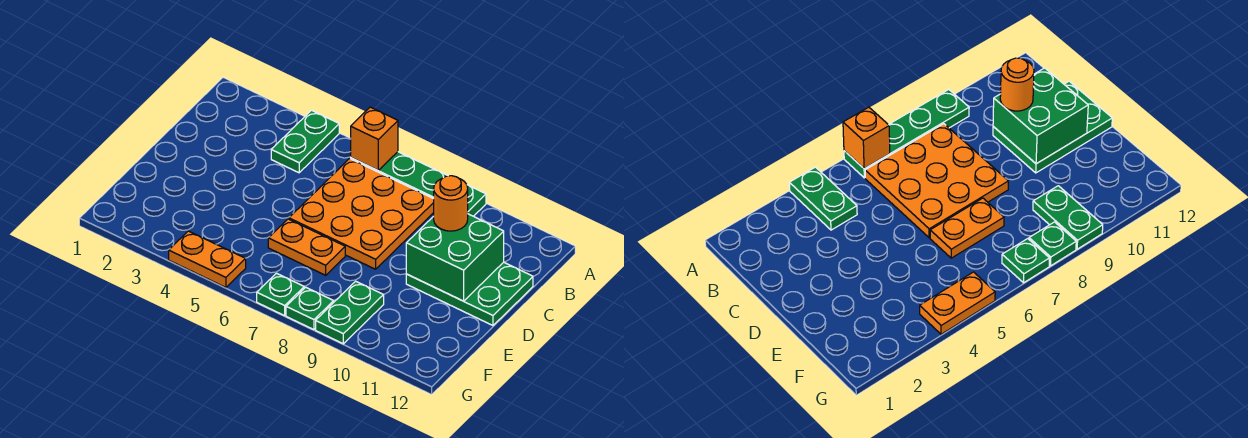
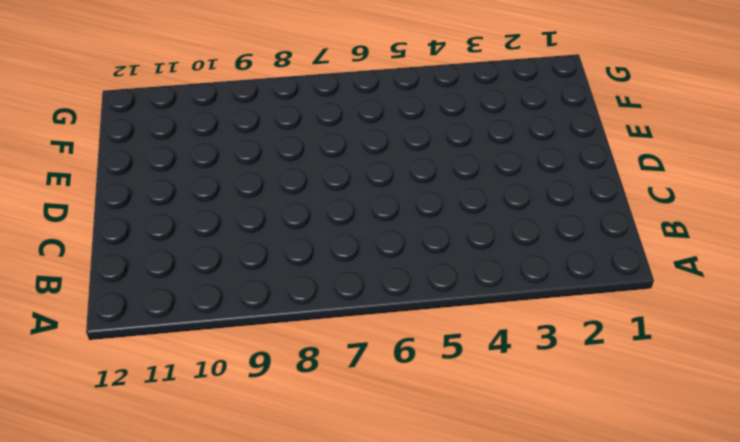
none -> green plate A4:B4 level 1
none -> green plate A6:A9 level 1
none -> orange plate B6:D8 level 1

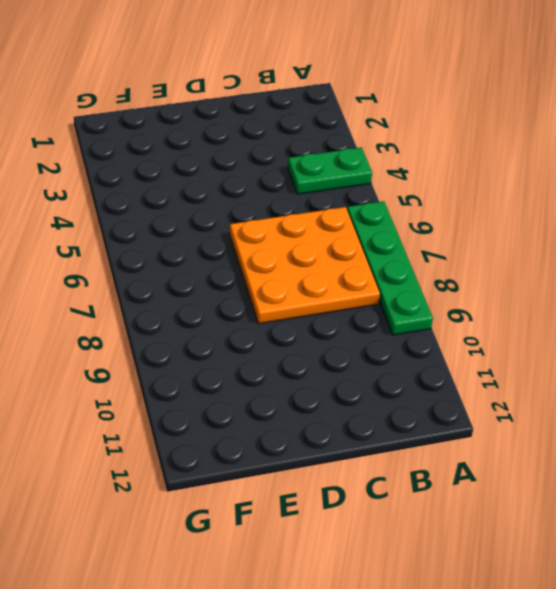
none -> green plate C10:D12 level 1
none -> orange plate E6:E7 level 1
none -> green plate F9:G9 level 1

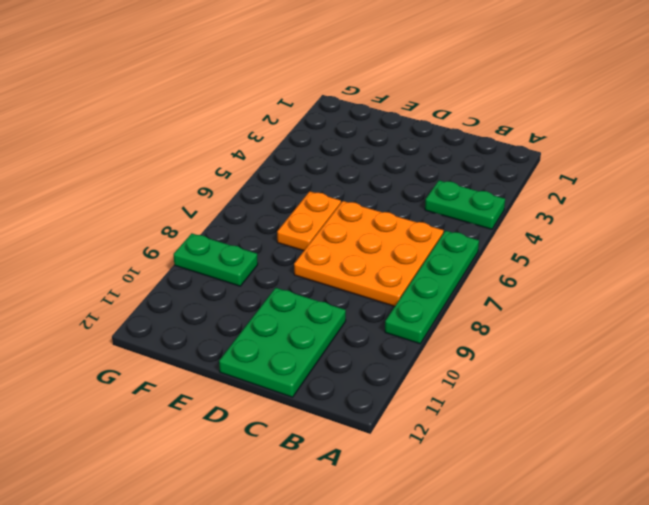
none -> orange plate G4:G5 level 1
none -> green plate G7 level 1
none -> green plate G8 level 1

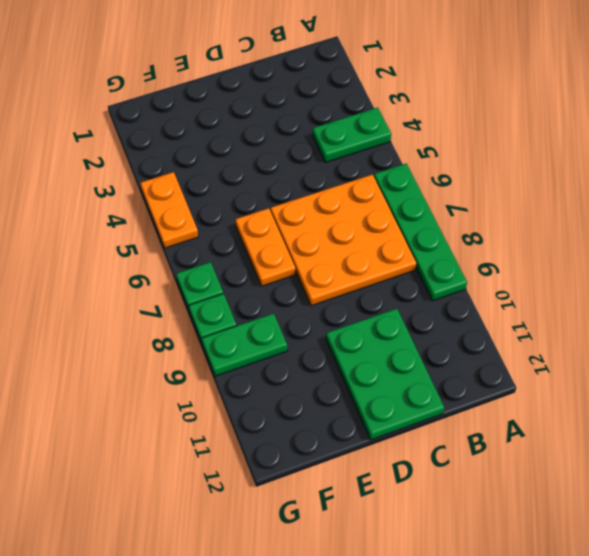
none -> orange brick A6 level 2
none -> green brick C10:D11 level 2
none -> orange round brick C10 level 3

